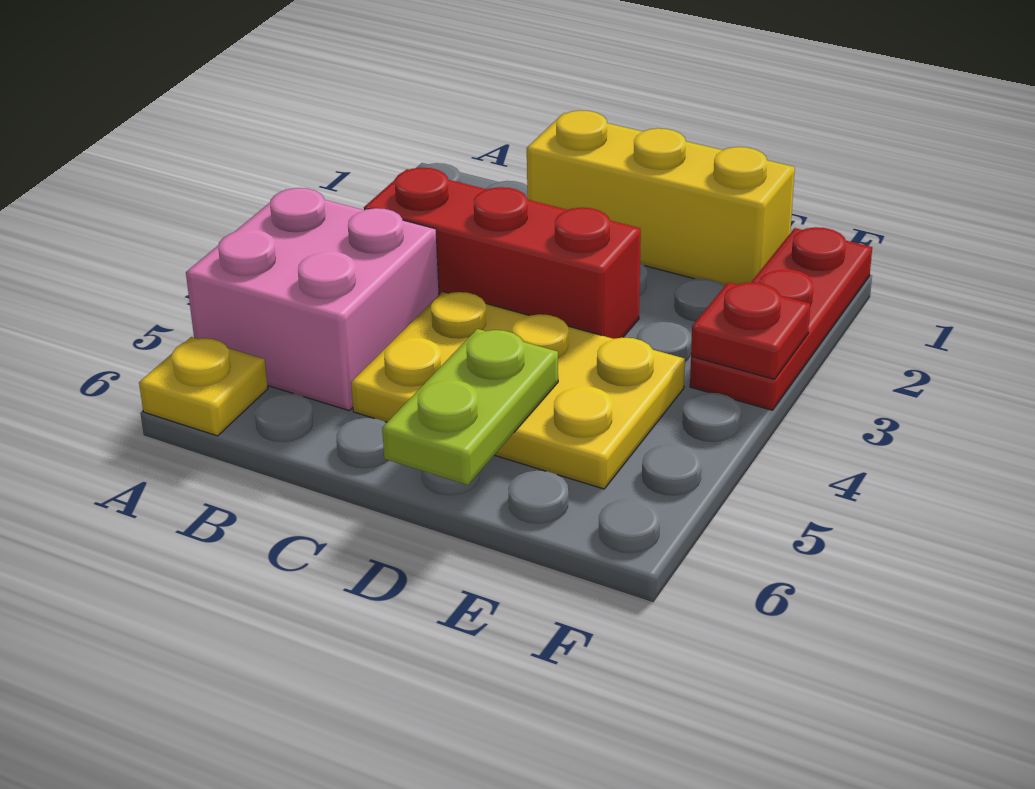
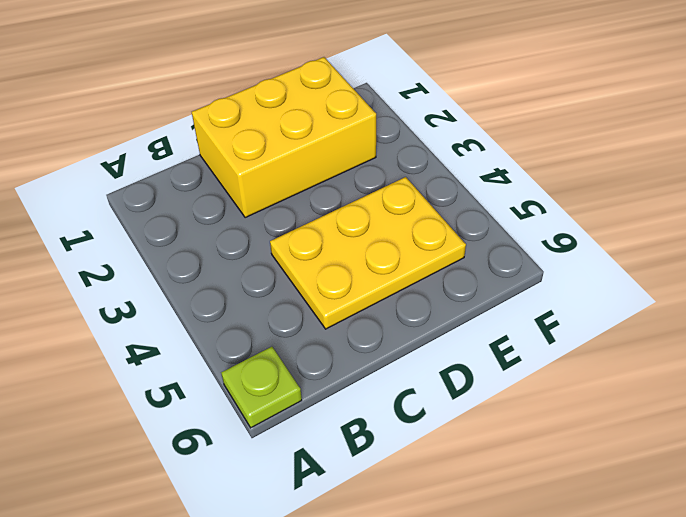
lime plate A6 level 1 -> yellow plate A6 level 1
yellow brick C1:E2 level 1 -> yellow brick C1:E1 level 1
none -> pink brick A4:B5 level 1
none -> red brick B3:D3 level 1

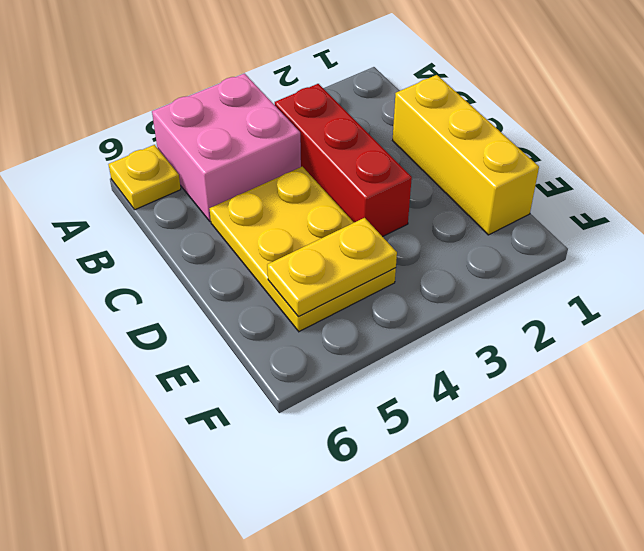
yellow plate E4:E5 level 2 -> none
none -> red plate F1:F3 level 1
none -> lime plate D5:D6 level 2

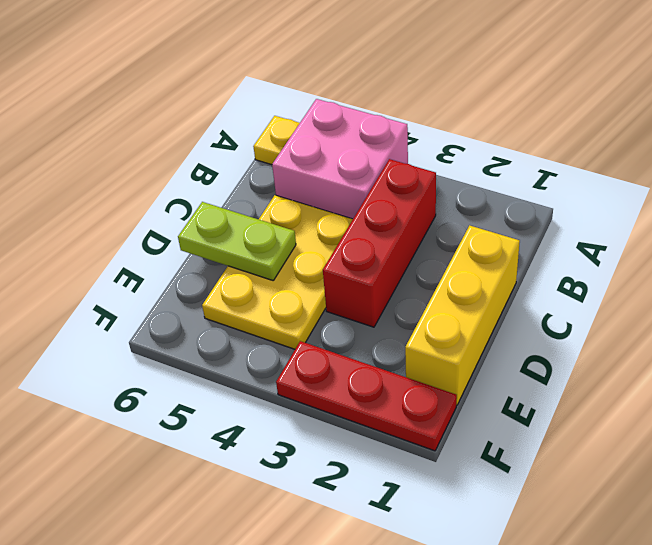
none -> red plate F3 level 2

